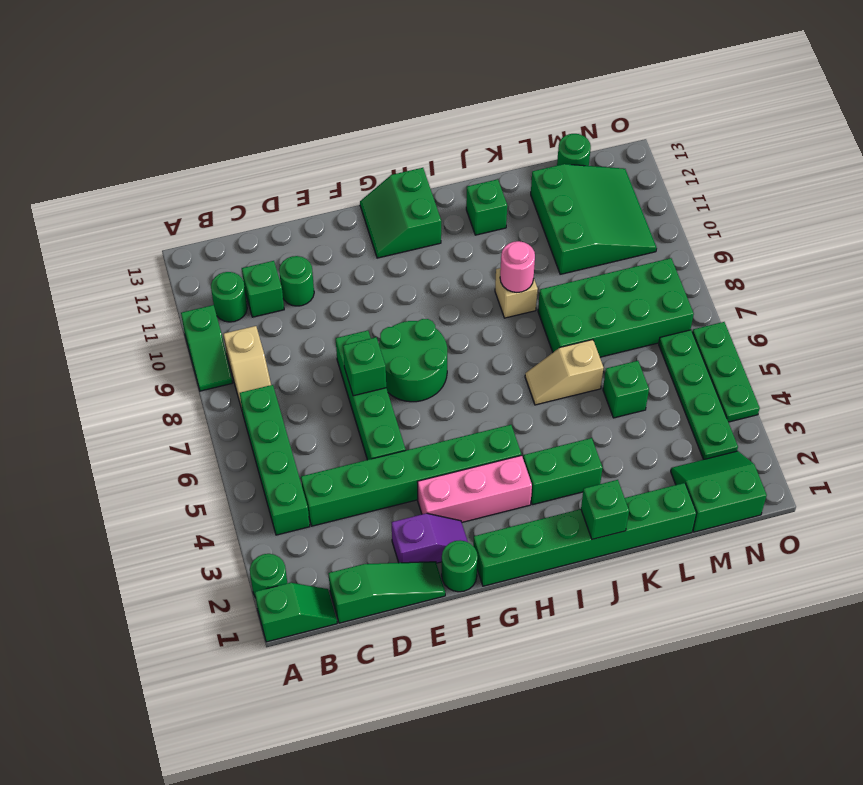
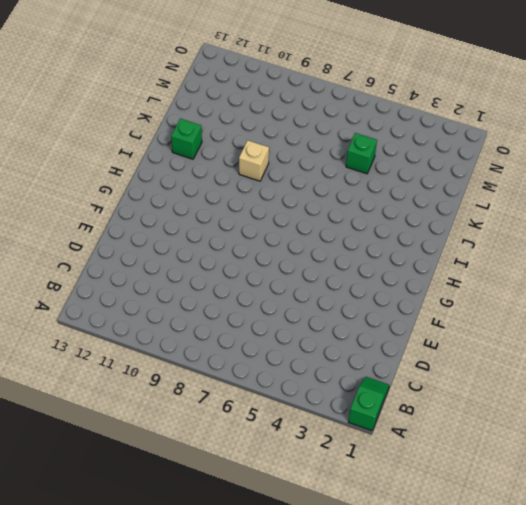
none -> green round brick A2 level 1
none -> green slope A9:A10 level 1 top 10
none -> green brick B4:B7 level 1
none -> tan slope B8:B9 level 1 top 9

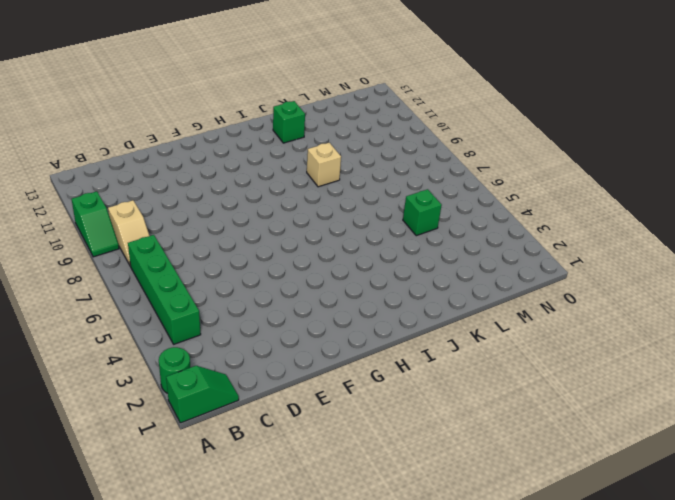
none -> green round brick B11 level 1
none -> green slope C1:E1 level 1 top C
none -> green brick C4:H4 level 1
none -> green brick C11 level 1

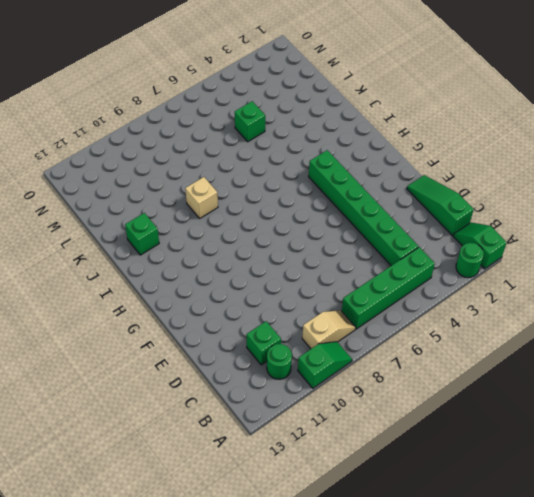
none -> green round brick D11 level 1
none -> purple slope E2:F2 level 1 top E
none -> green brick E5:E8 level 1
none -> green round brick F1 level 1

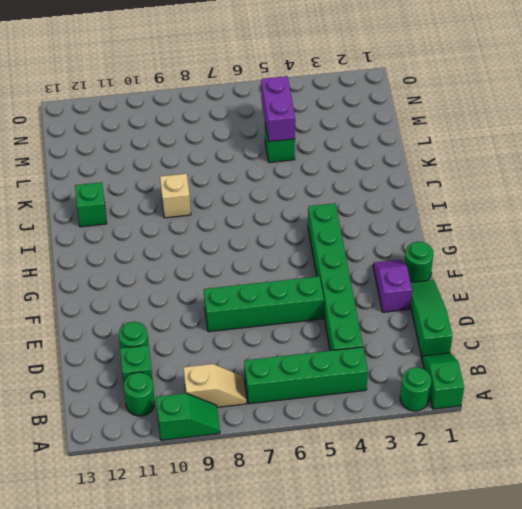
purple brick L5:M5 level 2 -> none
none -> pink brick F3:H3 level 1
none -> green round brick F7:G8 level 1
none -> green brick G1:L1 level 1
none -> green slope G12:H13 level 1 top H

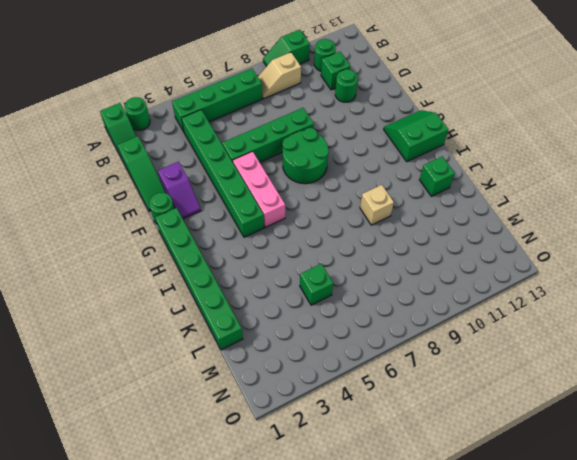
pink brick F5:H5 level 1 -> pink brick F3:H3 level 1
none -> green brick I3:J3 level 1
none -> tan slope J6:K6 level 1 top K
none -> green brick K7:N8 level 1
none -> green slope L10:N12 level 1 top L

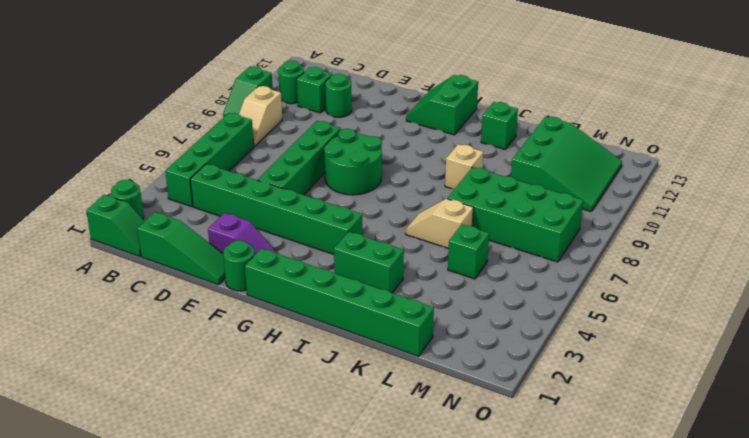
none -> pink brick F3:H3 level 1
none -> green slope M1:N2 level 1 top 1
none -> green round brick M13 level 1
none -> green plate N3:N6 level 1

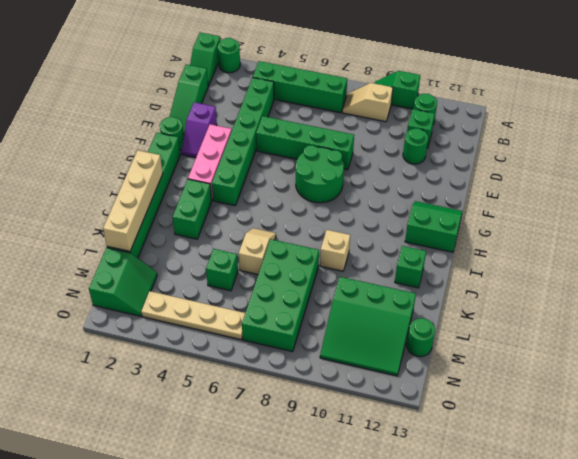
tan brick I1:L1 level 2 -> green brick J1 level 2
tan plate N3:N6 level 1 -> green plate N3:N6 level 1
none -> green plate O4:O6 level 1
none -> green brick E7 level 2
none -> pink round brick J9 level 2

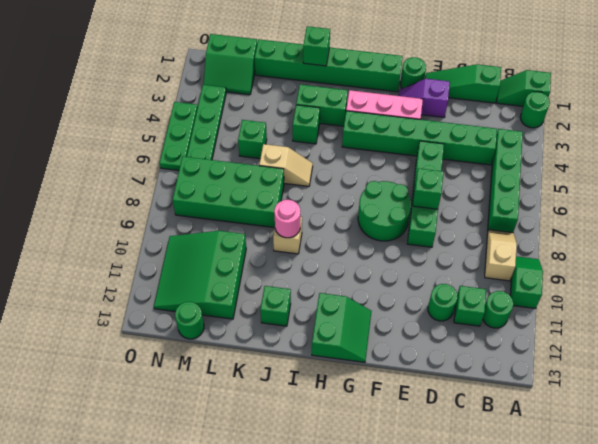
green brick J4 level 1 -> none

